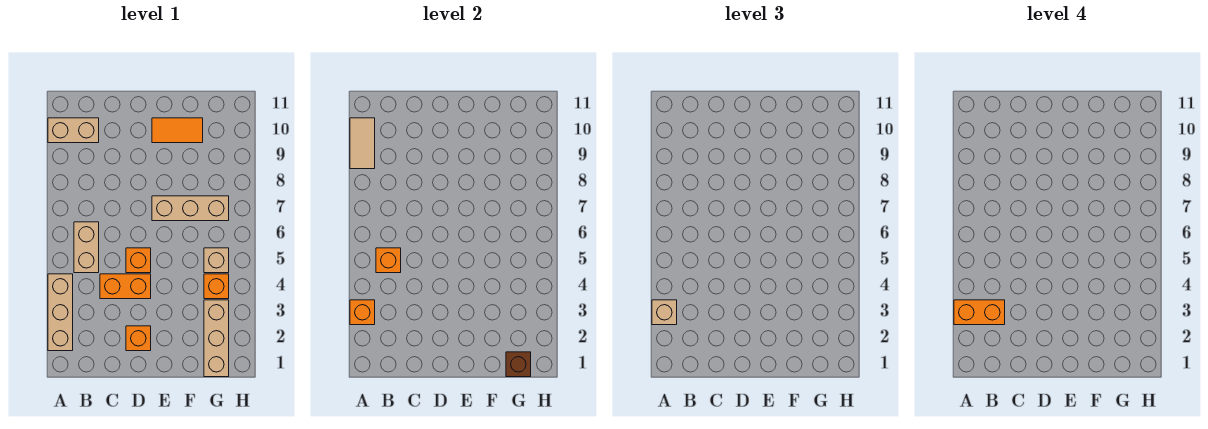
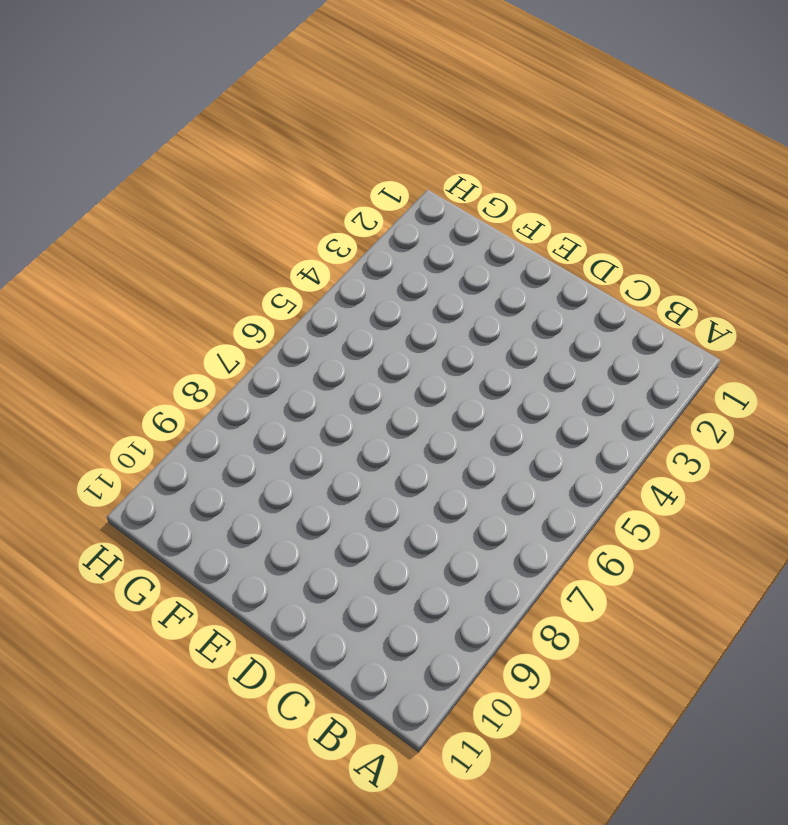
none -> tan brick A2:A4 level 1
none -> tan brick A10:B10 level 1
none -> tan brick B5:B6 level 1

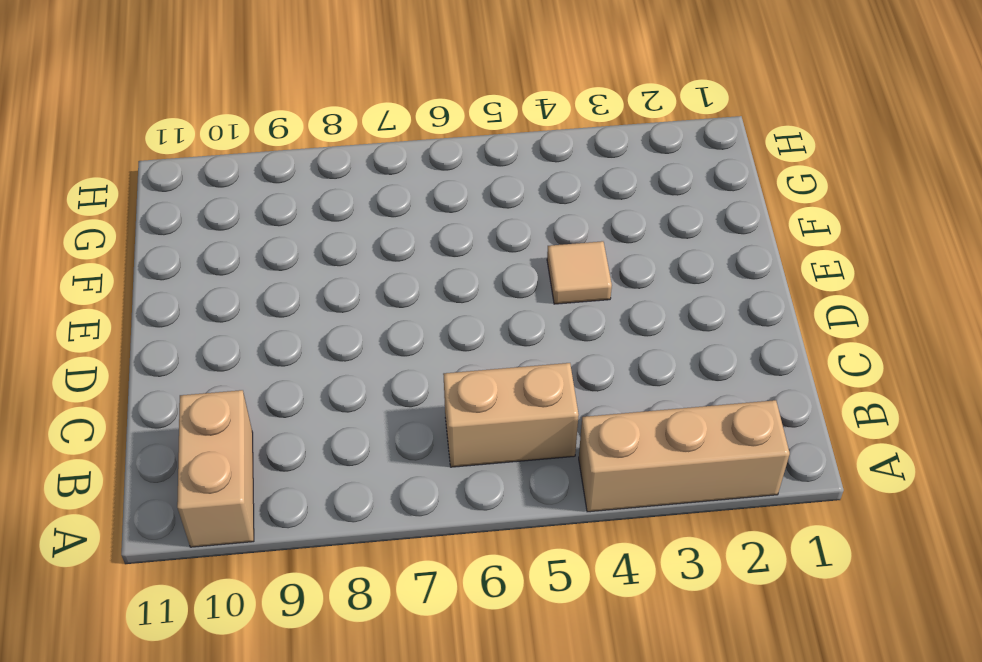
tan tile E4 level 1 -> none
none -> orange brick C4:D4 level 1
none -> orange brick D2 level 1
none -> orange brick D5 level 1

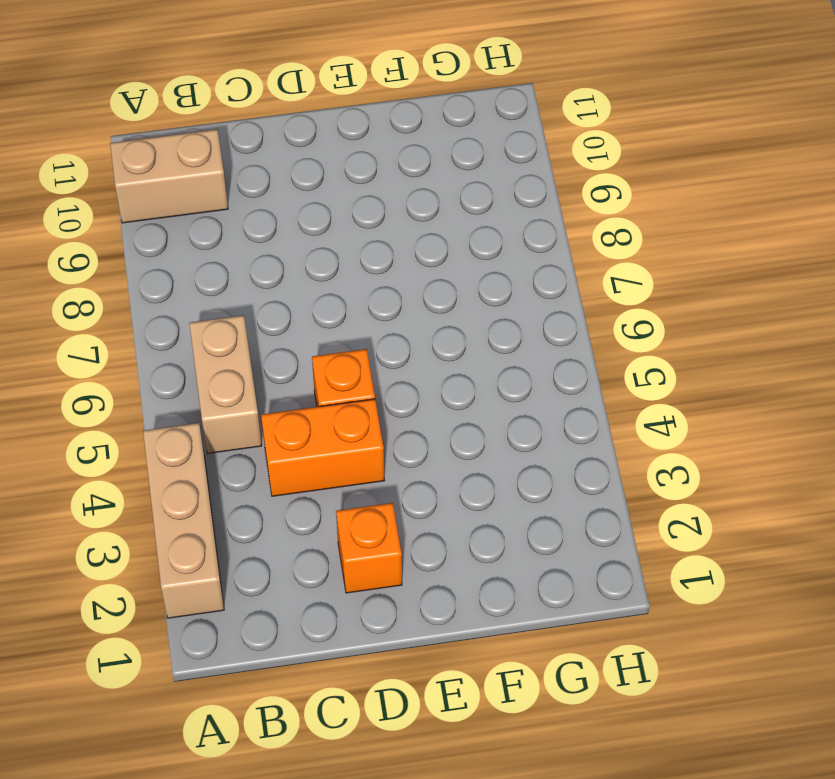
none -> tan brick E7:G7 level 1
none -> orange tile E10:F10 level 1
none -> tan brick G1:G3 level 1

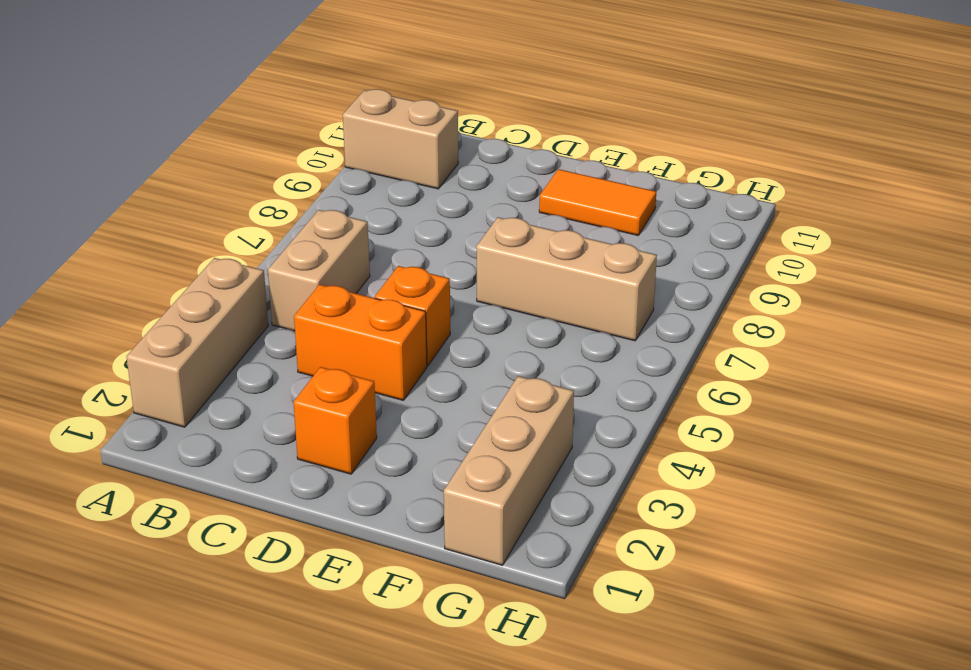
none -> orange brick G4 level 1
none -> tan brick G5 level 1
none -> orange brick A3 level 2

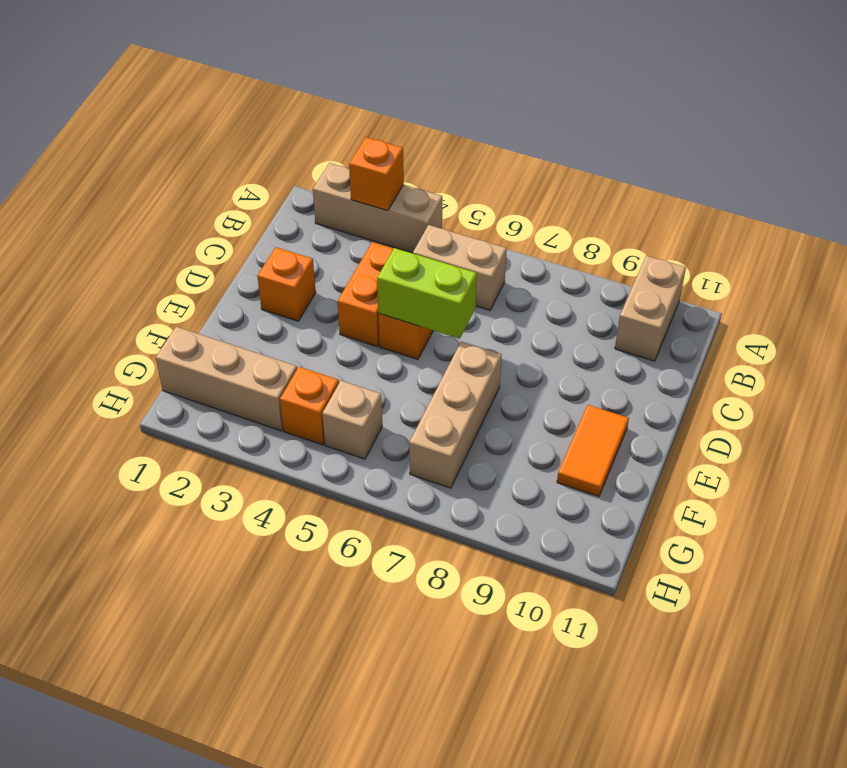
lime brick D5:D6 level 2 -> none
none -> tan tile A9:A10 level 2
none -> orange brick B5 level 2
none -> brown brick G1 level 2

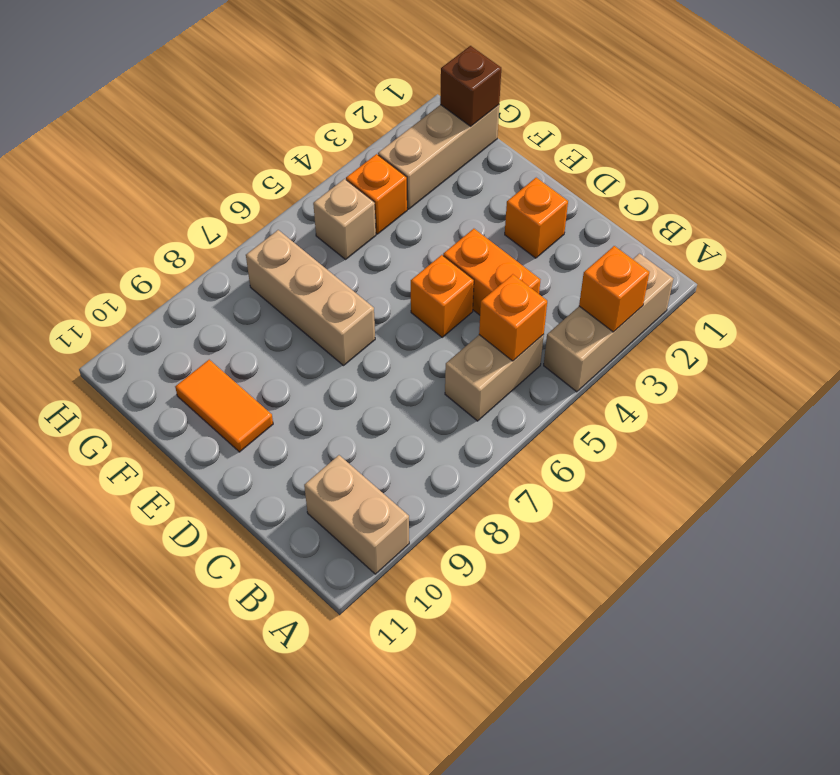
none -> tan tile A9:A10 level 2
none -> tan brick A3 level 3
none -> orange brick A3:B3 level 4

